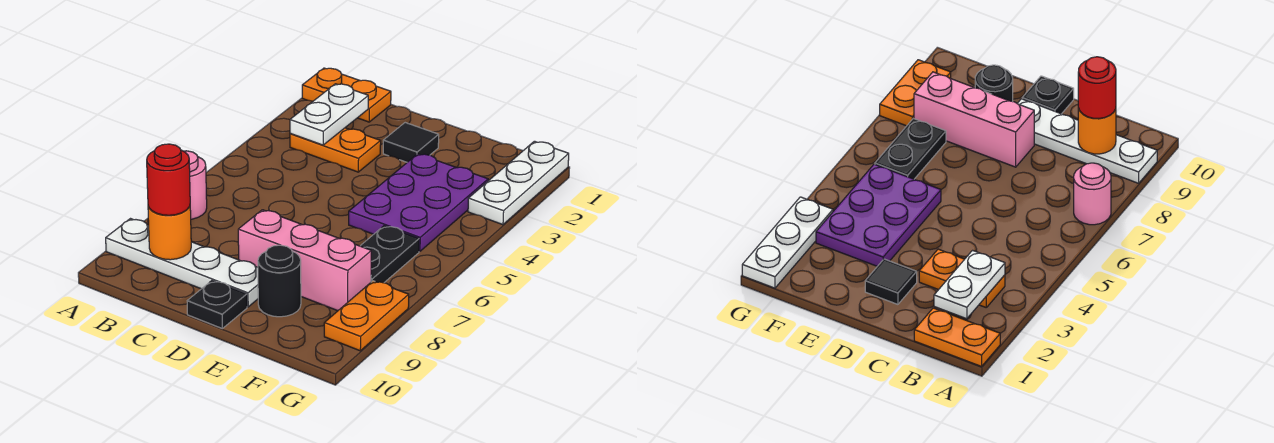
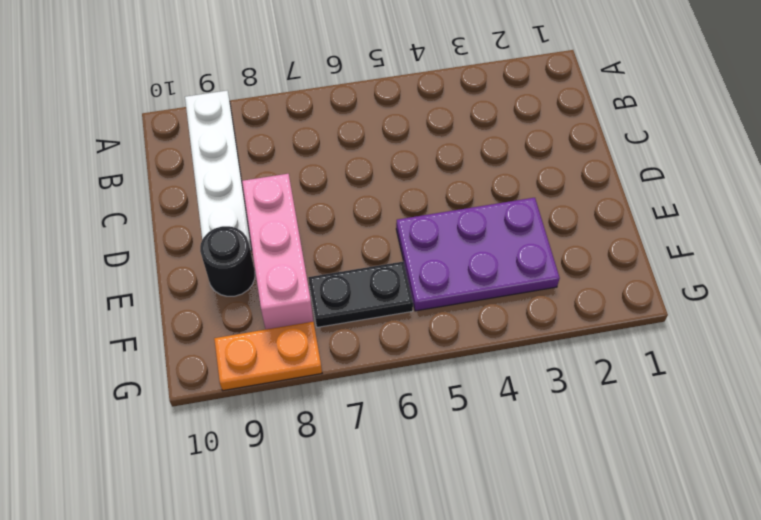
none -> orange plate A1:B1 level 1
none -> pink round brick A7 level 1
none -> orange plate B3:C3 level 1

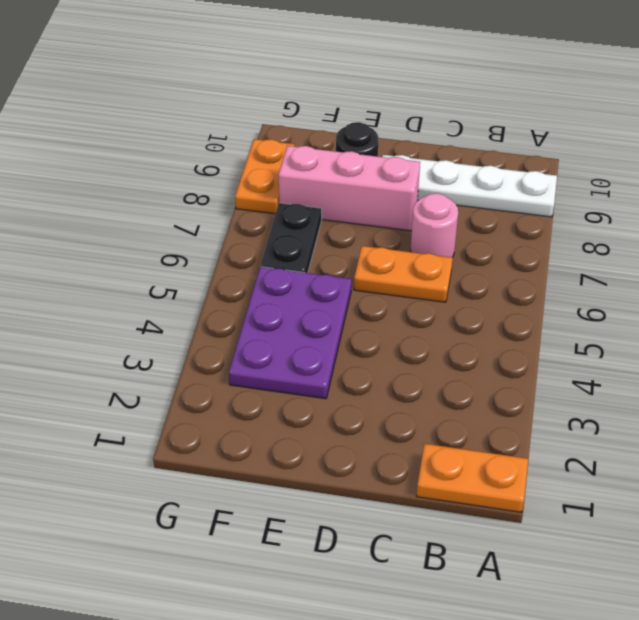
orange plate C6:D6 level 1 -> orange plate B3:C3 level 1
pink round brick C7 level 1 -> pink round brick A7 level 1
none -> black tile D2 level 1
none -> black plate D10 level 1
none -> white plate G1:G3 level 1

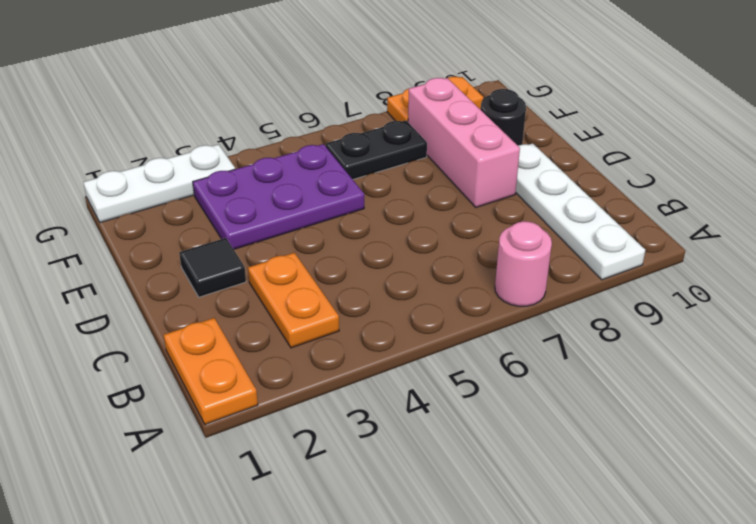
none -> black plate D10 level 1
none -> white plate B2:B3 level 2
none -> orange round brick B9 level 2

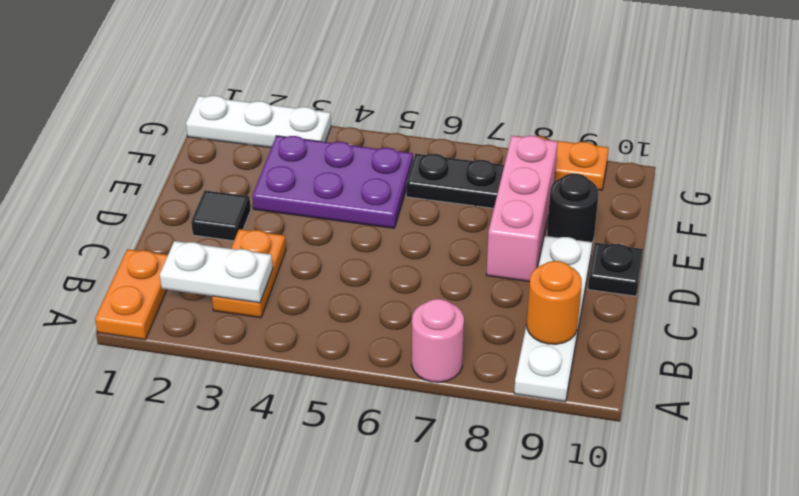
none -> red round brick B9 level 3

